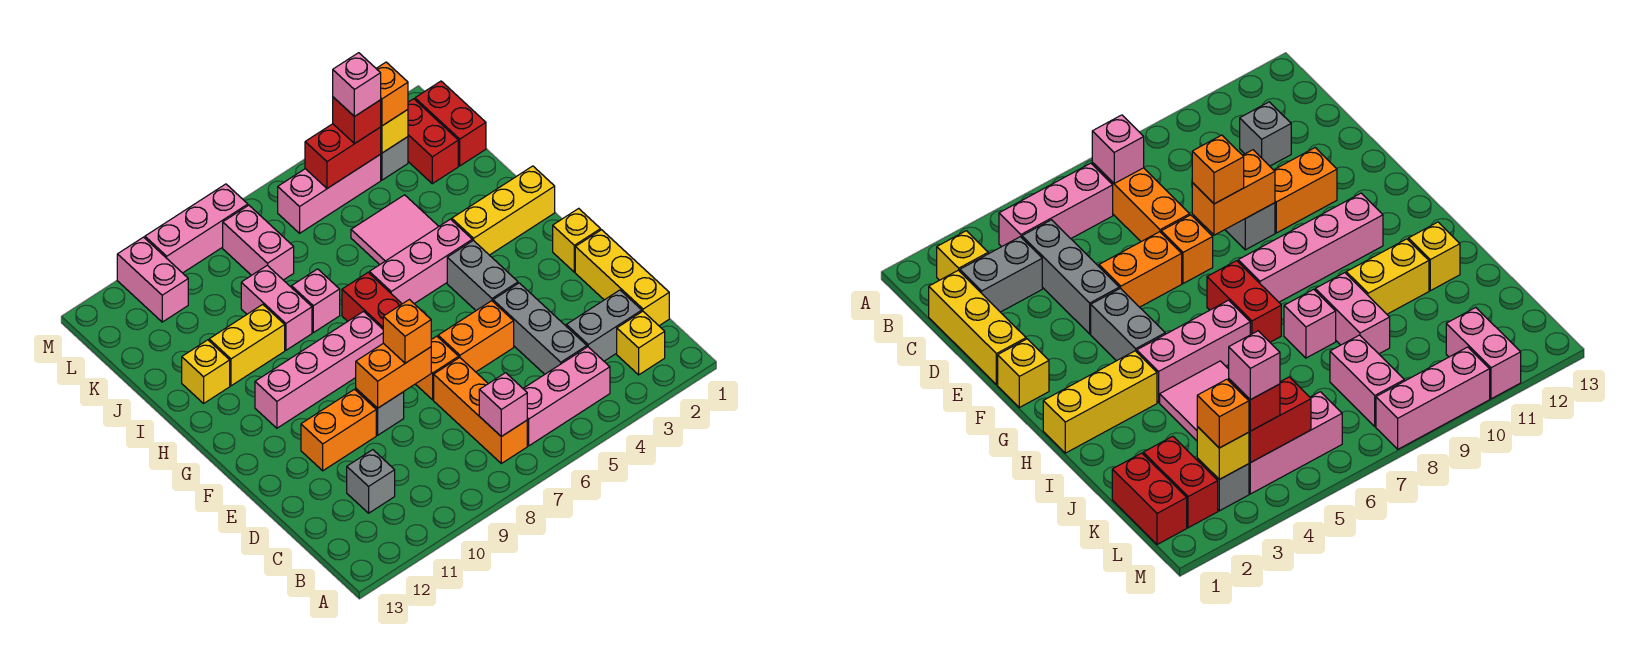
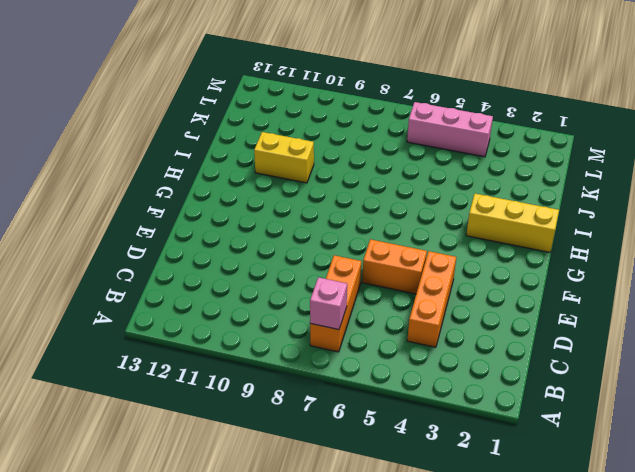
orange brick C4:E4 level 1 -> grey brick C4:E4 level 1
none -> yellow brick B2 level 1
none -> pink brick B4:B6 level 1
none -> yellow brick C1:E1 level 1
none -> grey brick C2:C3 level 1

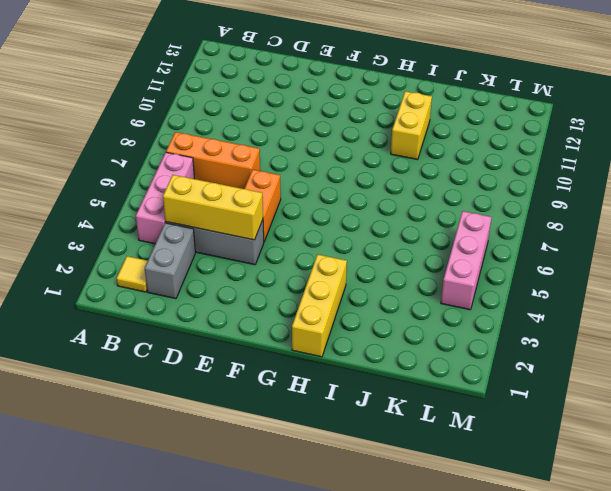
yellow tile B2 level 1 -> yellow brick B2 level 1
yellow brick C4:E4 level 2 -> yellow brick C1:E1 level 1
none -> grey brick C11 level 1
none -> orange brick E7 level 1
none -> grey brick E9 level 1
none -> orange brick E10:E11 level 1

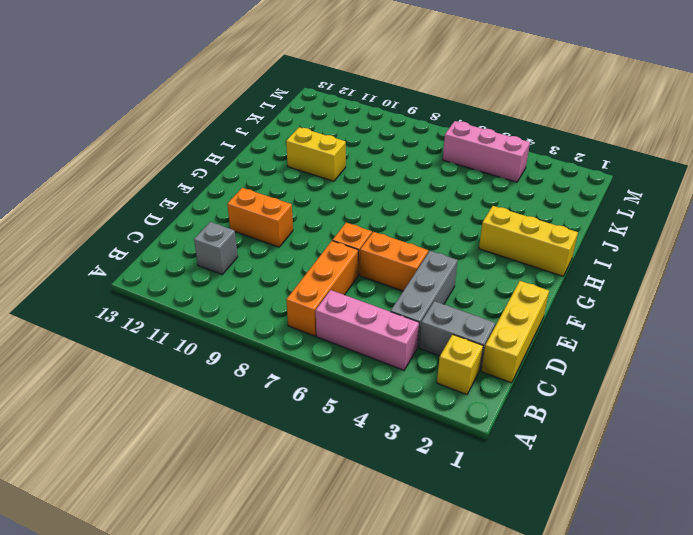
none -> grey brick E9 level 1
none -> yellow brick F1 level 1
none -> grey brick F4:G4 level 1
none -> red brick G7:H7 level 1

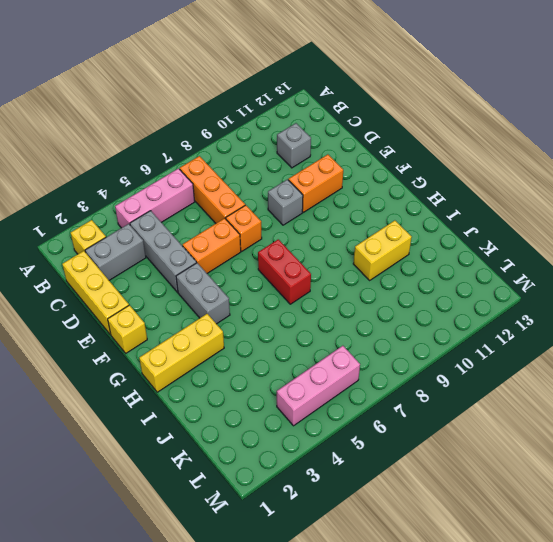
none -> pink brick G8:G11 level 1
none -> pink brick H4:H6 level 1
none -> pink tile I4:J5 level 1
none -> pink brick I8 level 1

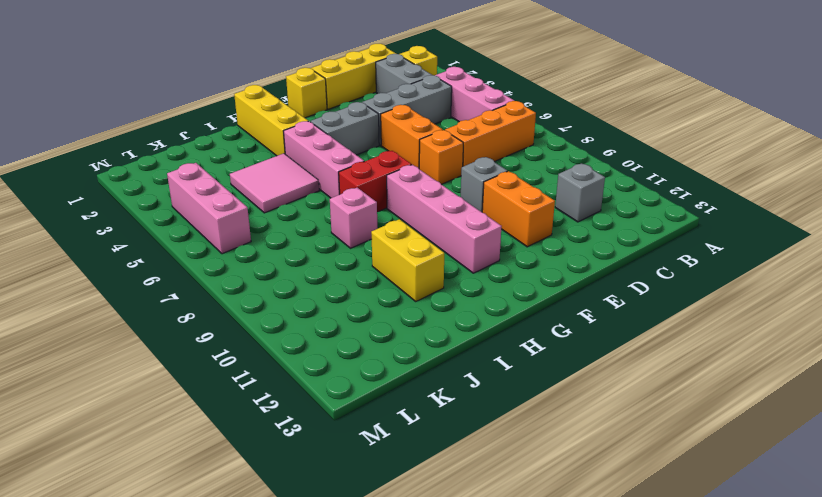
none -> pink brick I9:J9 level 1
none -> yellow brick I12 level 1
none -> red brick K1:L1 level 1
none -> red brick K2:L2 level 1

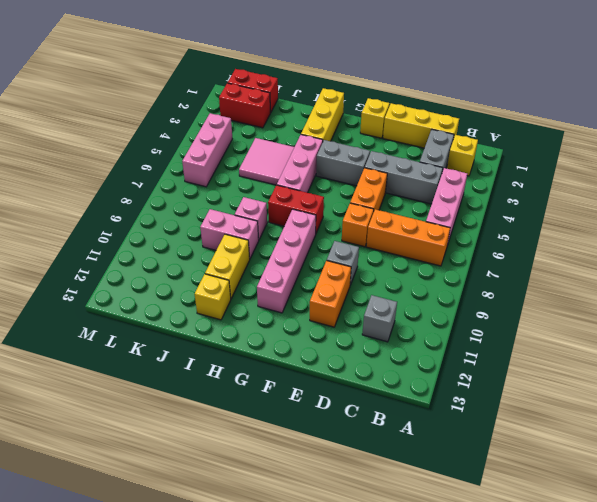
none -> pink brick K8:L8 level 1
none -> grey brick L3 level 1
none -> pink brick L11:M11 level 1
none -> pink brick M8:M10 level 1

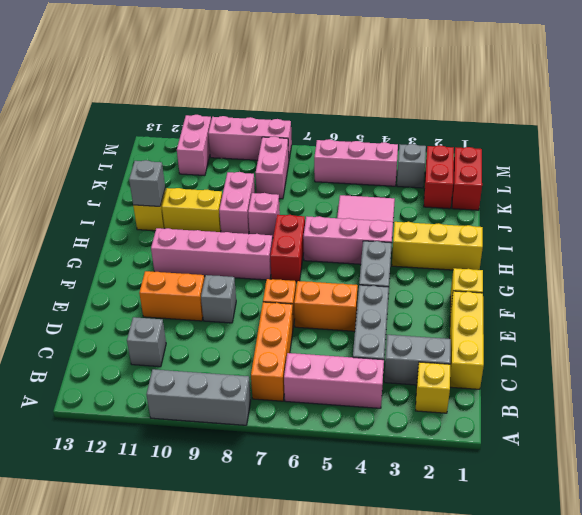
grey brick A8:A10 level 1 -> none
grey brick I12 level 2 -> none
none -> pink brick B7 level 2
none -> orange brick E8:E9 level 2
none -> yellow brick L3 level 2
none -> red brick L4:L5 level 2

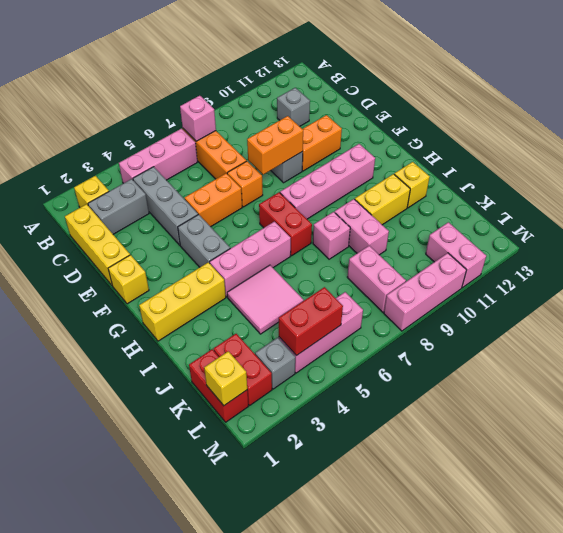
yellow brick L1 level 2 -> yellow brick L3 level 2
none -> orange brick E8 level 3
none -> orange brick L3 level 3
none -> red brick L4 level 3
none -> pink brick L4 level 4

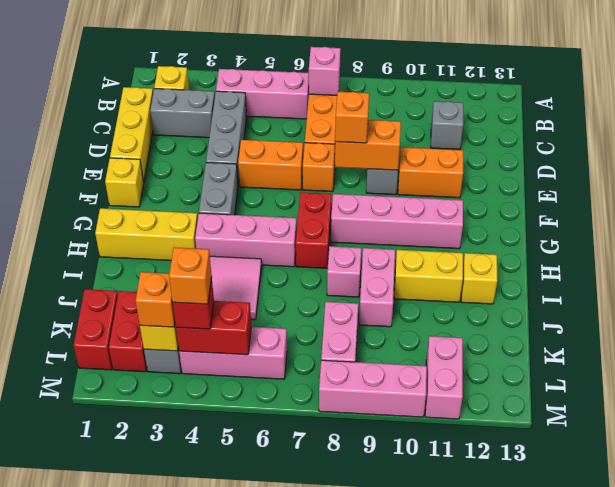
orange brick L4 level 4 -> pink brick L4 level 4

